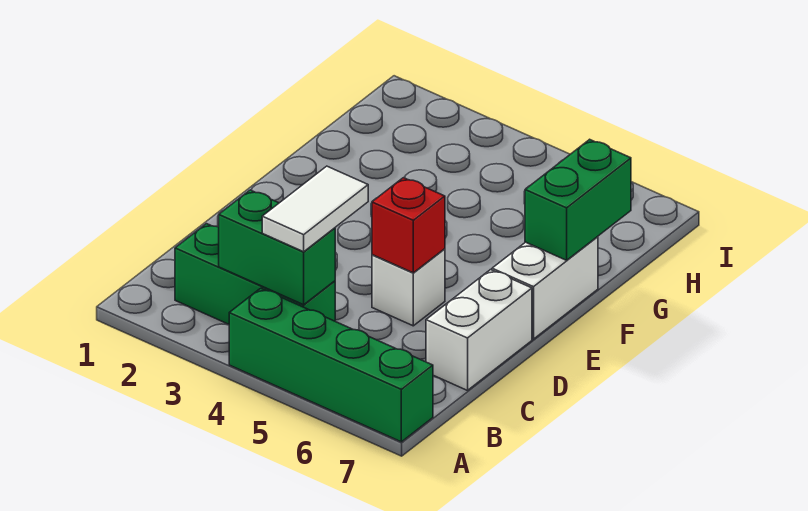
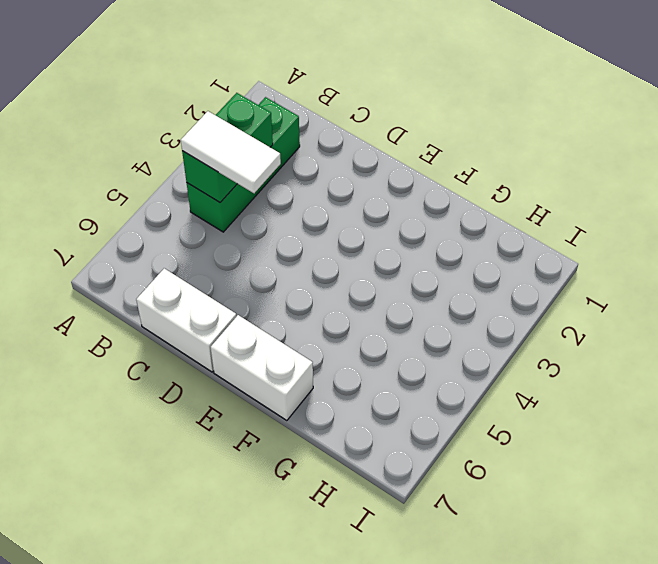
none -> green brick A4:A7 level 1
none -> white brick D5 level 1

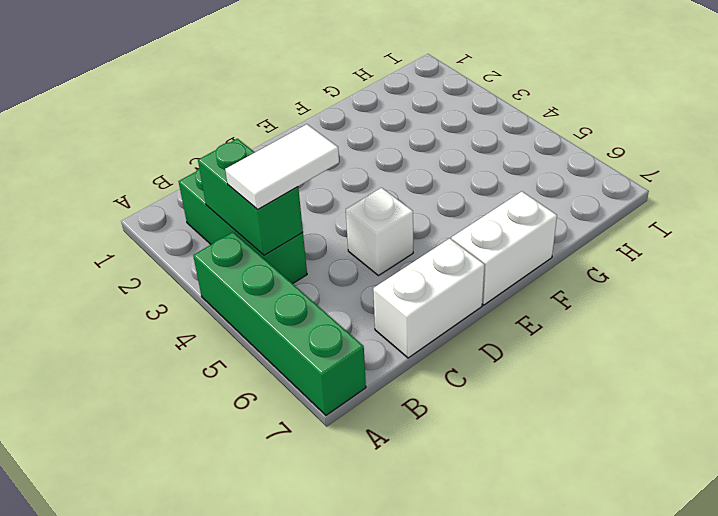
none -> red brick D5 level 2
none -> green brick F7:G7 level 2

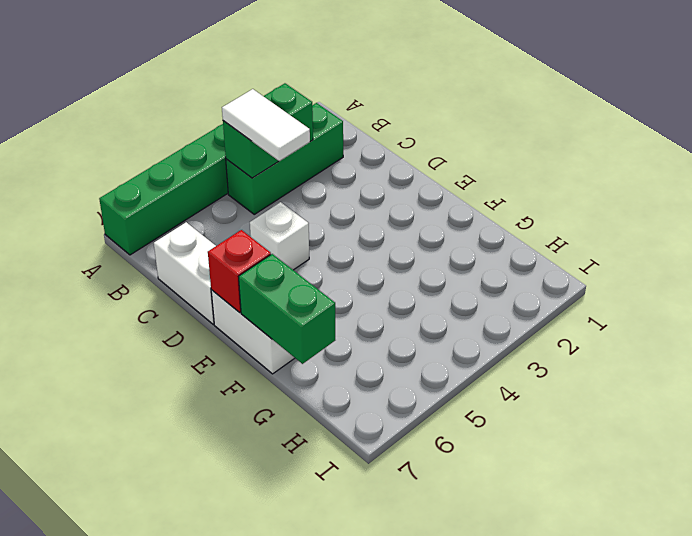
red brick E7 level 2 -> red brick D5 level 2

